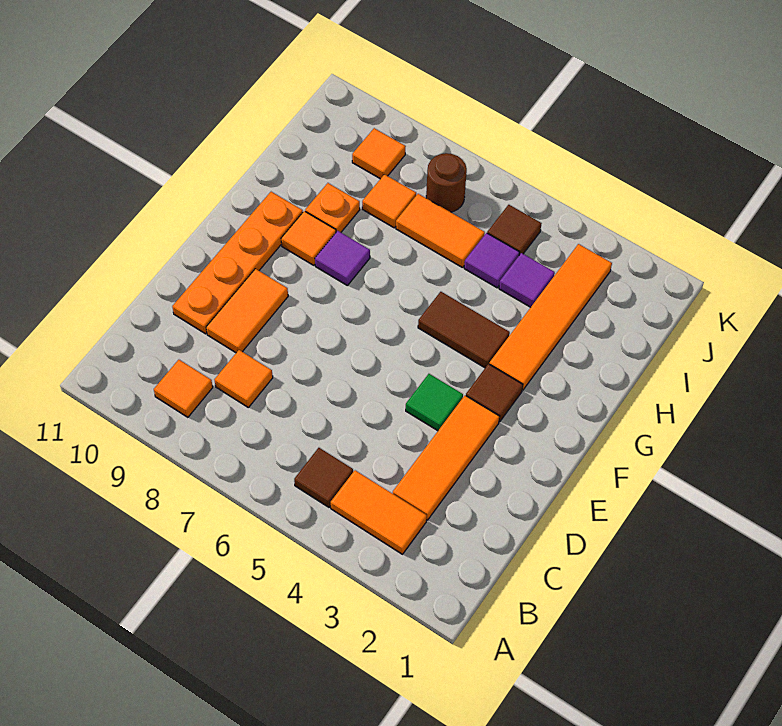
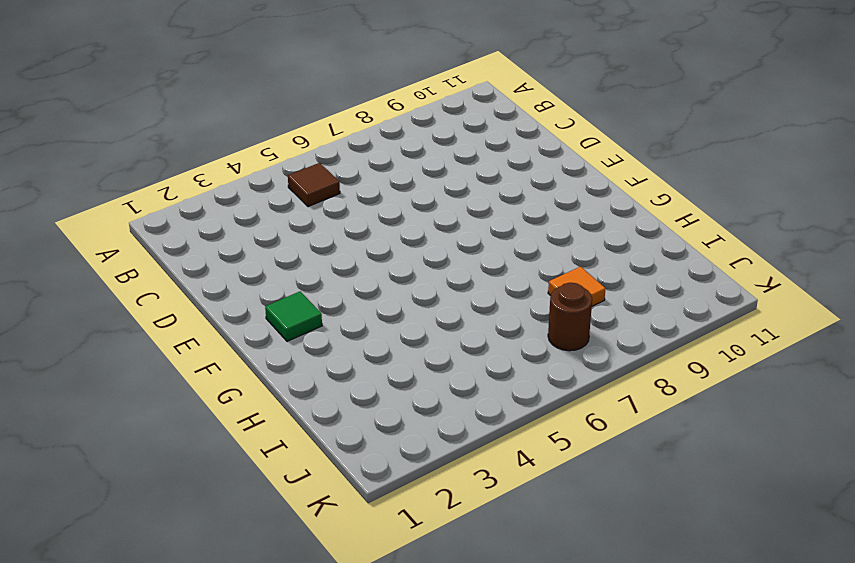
green tile F2 level 1 -> green tile E4 level 1
none -> orange tile B3:B4 level 1
none -> orange tile B9 level 1
none -> orange tile C3:E3 level 1

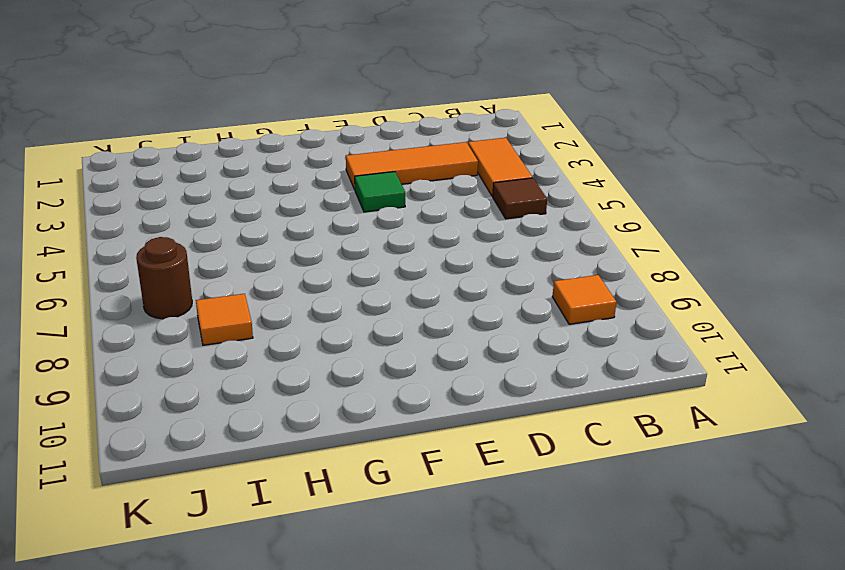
none -> orange tile C8 level 1
none -> orange tile D9:E9 level 1
none -> orange plate D10:G10 level 1

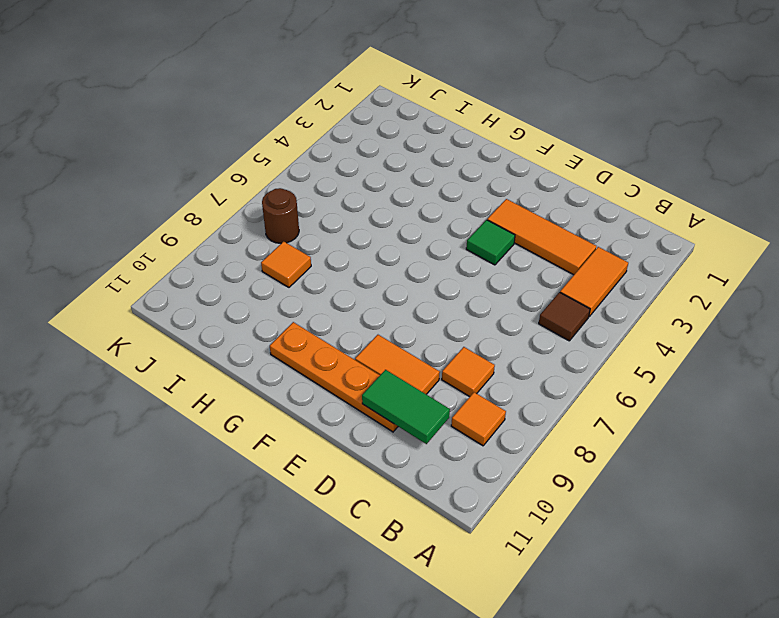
green tile C10:D10 level 2 -> none
none -> brown tile F3 level 1
none -> orange tile G3:J3 level 1
none -> brown tile G4:G5 level 1

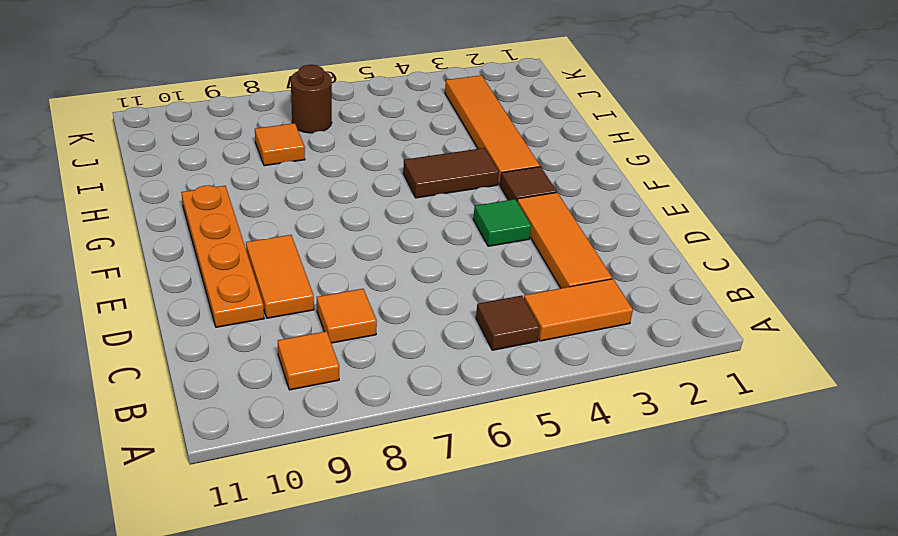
none -> purple tile G8 level 1
none -> orange tile G9 level 1
none -> orange plate H9 level 1

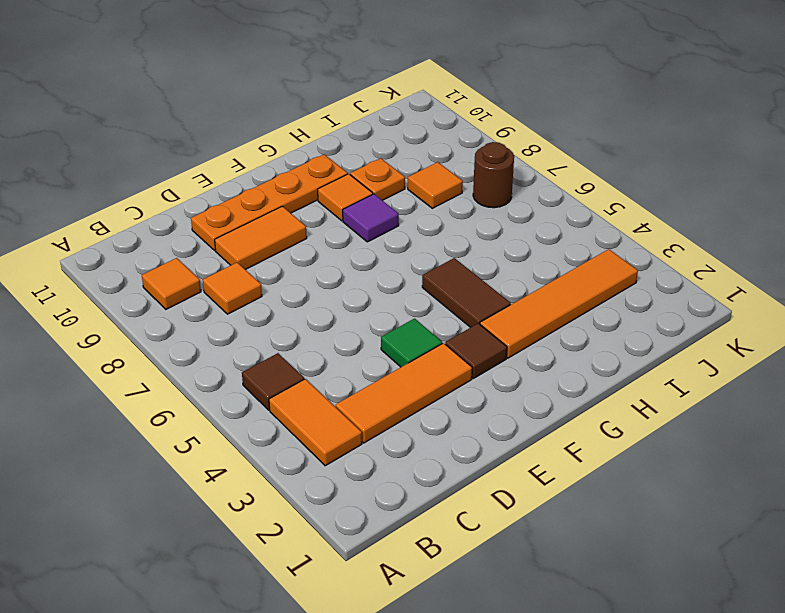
none -> purple tile I4 level 1
none -> purple tile I5 level 1
none -> orange tile I6:I7 level 1

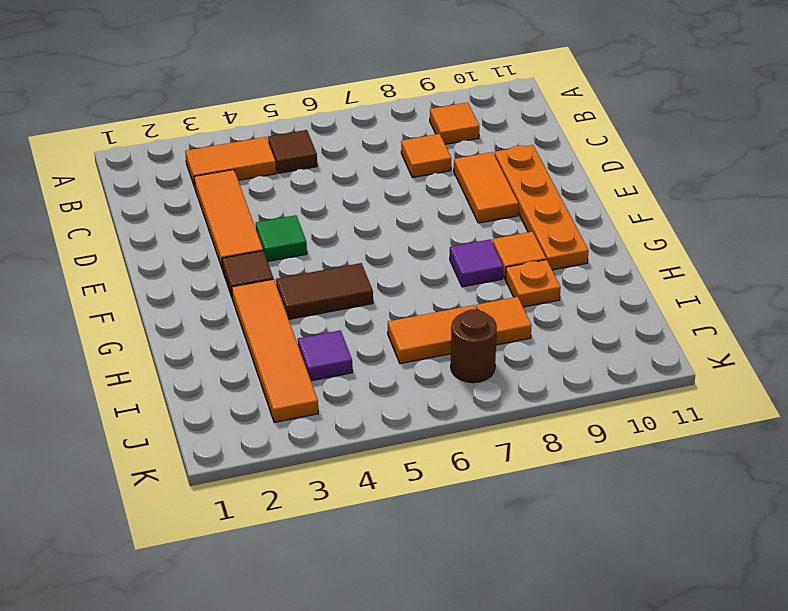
none -> purple tile I5 level 1
none -> brown tile J5 level 1
none -> orange tile J9 level 1

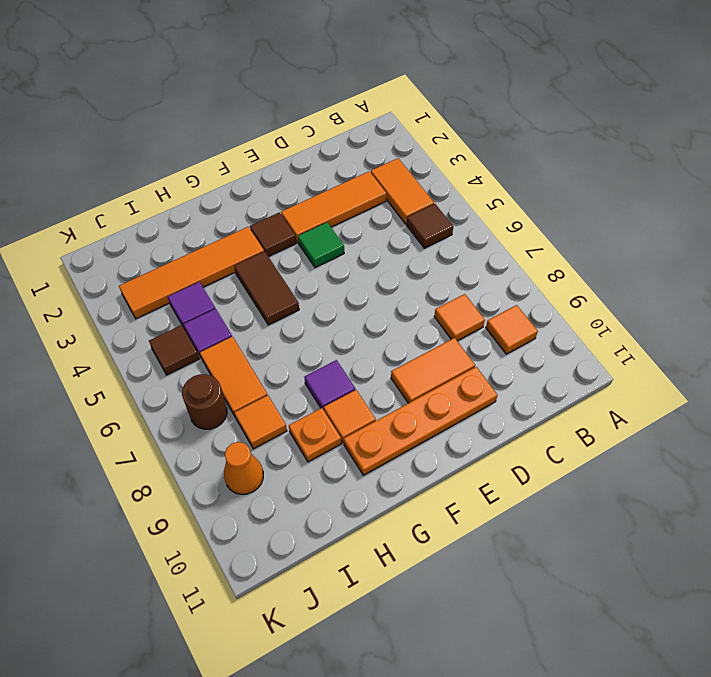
orange cone J9 level 1 -> orange tile J9 level 1

